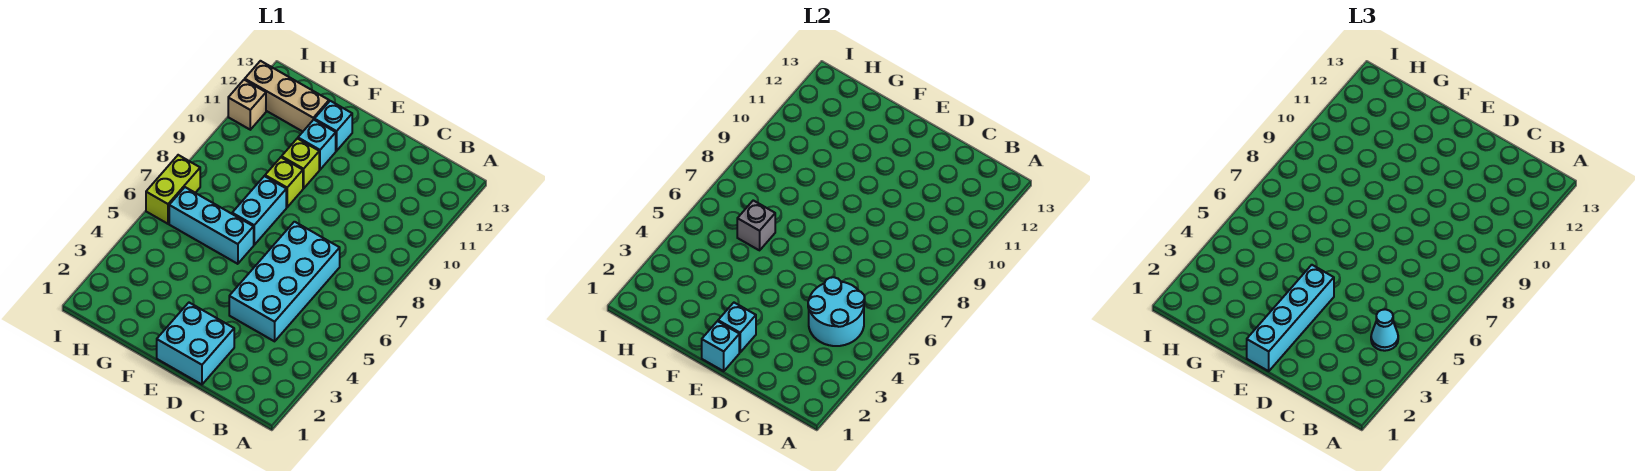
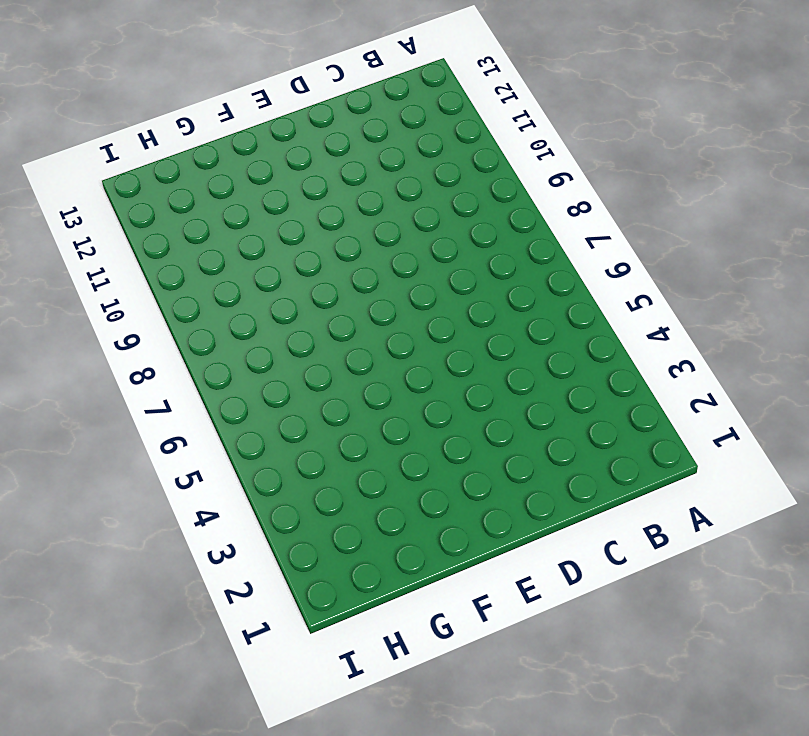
none -> cyan brick C4:D7 level 1
none -> cyan brick D1:E2 level 1
none -> cyan brick F6:H6 level 1

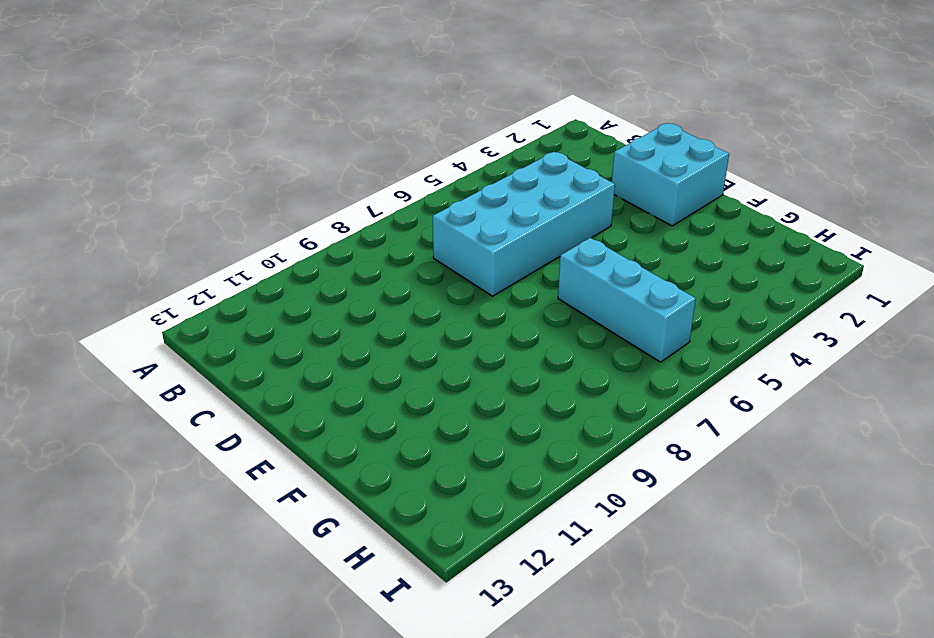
none -> cyan brick F7:F8 level 1
none -> lime brick F9 level 1
none -> lime brick F10 level 1

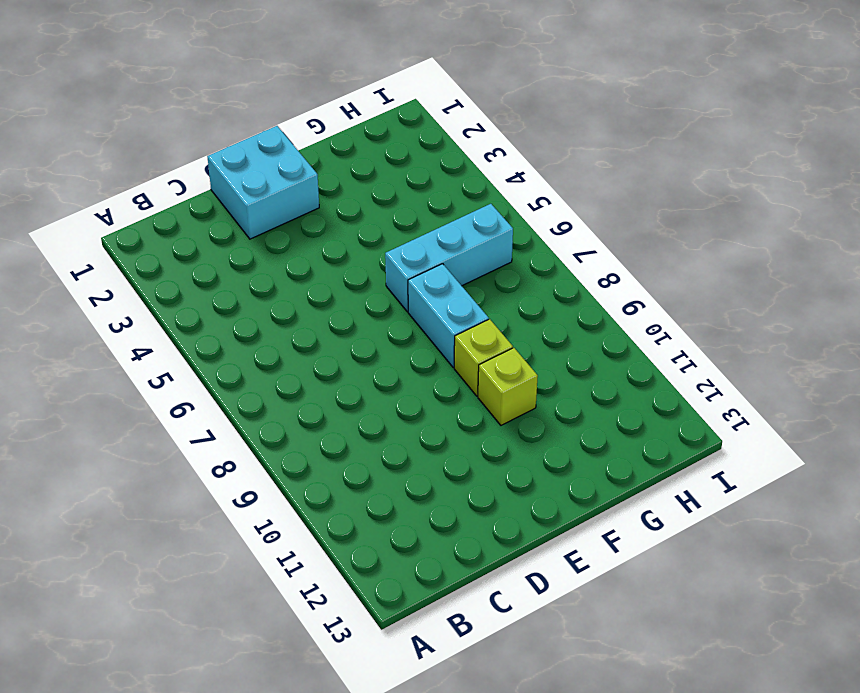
none -> cyan brick C4:D7 level 1
none -> cyan brick F11 level 1
none -> cyan brick F12 level 1

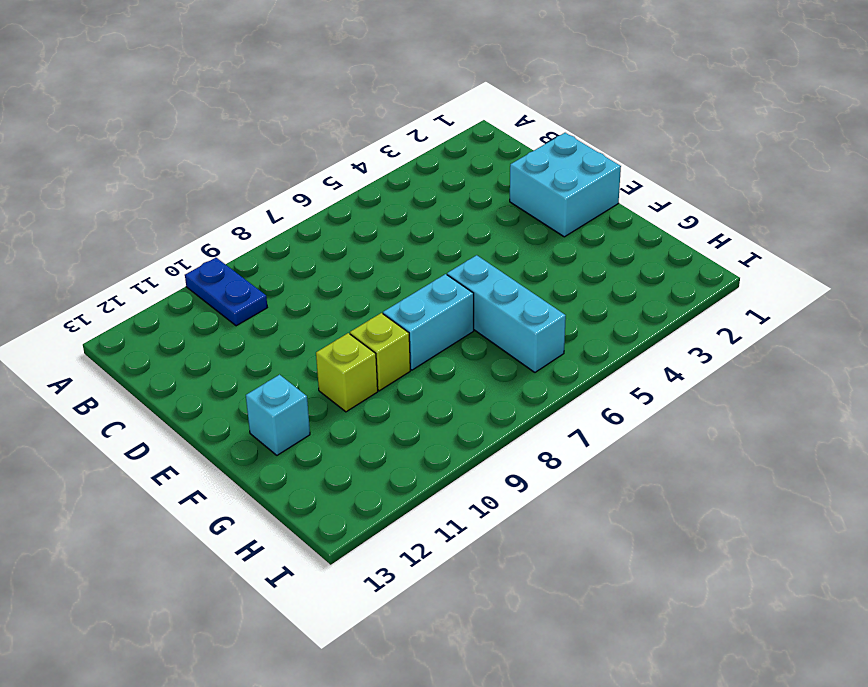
blue plate A10:B10 level 1 -> none
none -> cyan brick C4:D7 level 1
none -> cyan brick F11 level 1
none -> tan brick G12:I12 level 1

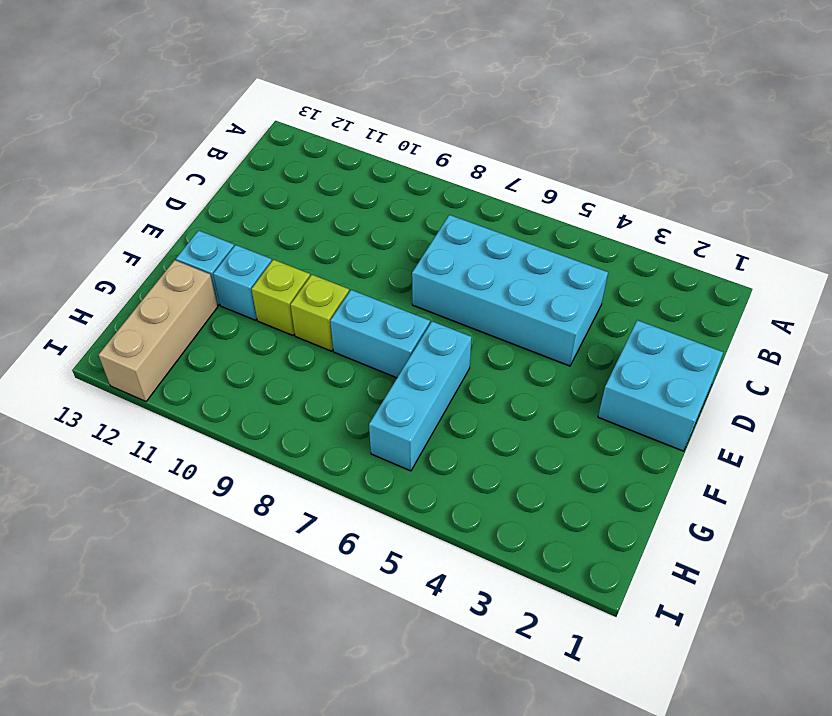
none -> lime brick I6:I7 level 1
none -> tan brick I11 level 1
none -> cyan round brick B4:C5 level 2

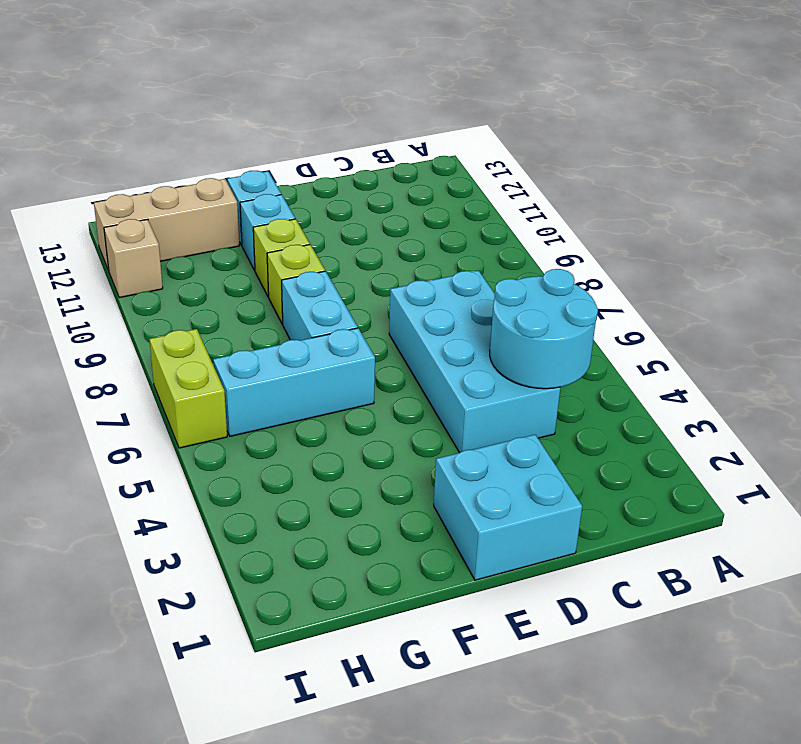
none -> cyan brick E1 level 2
none -> cyan brick E2 level 2
none -> grey brick G6 level 2

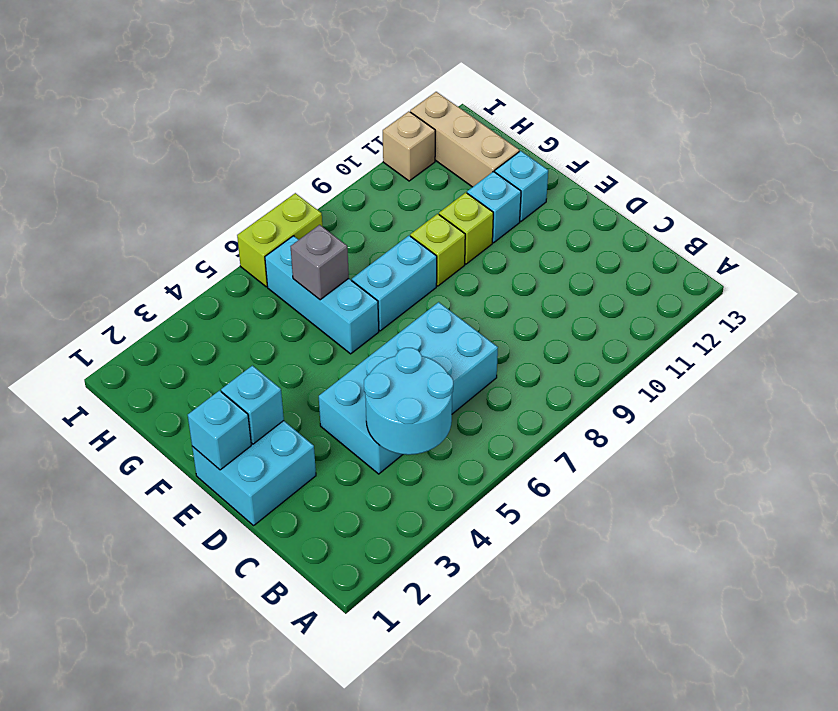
none -> cyan cone B4 level 3
none -> cyan brick E1:E4 level 3

